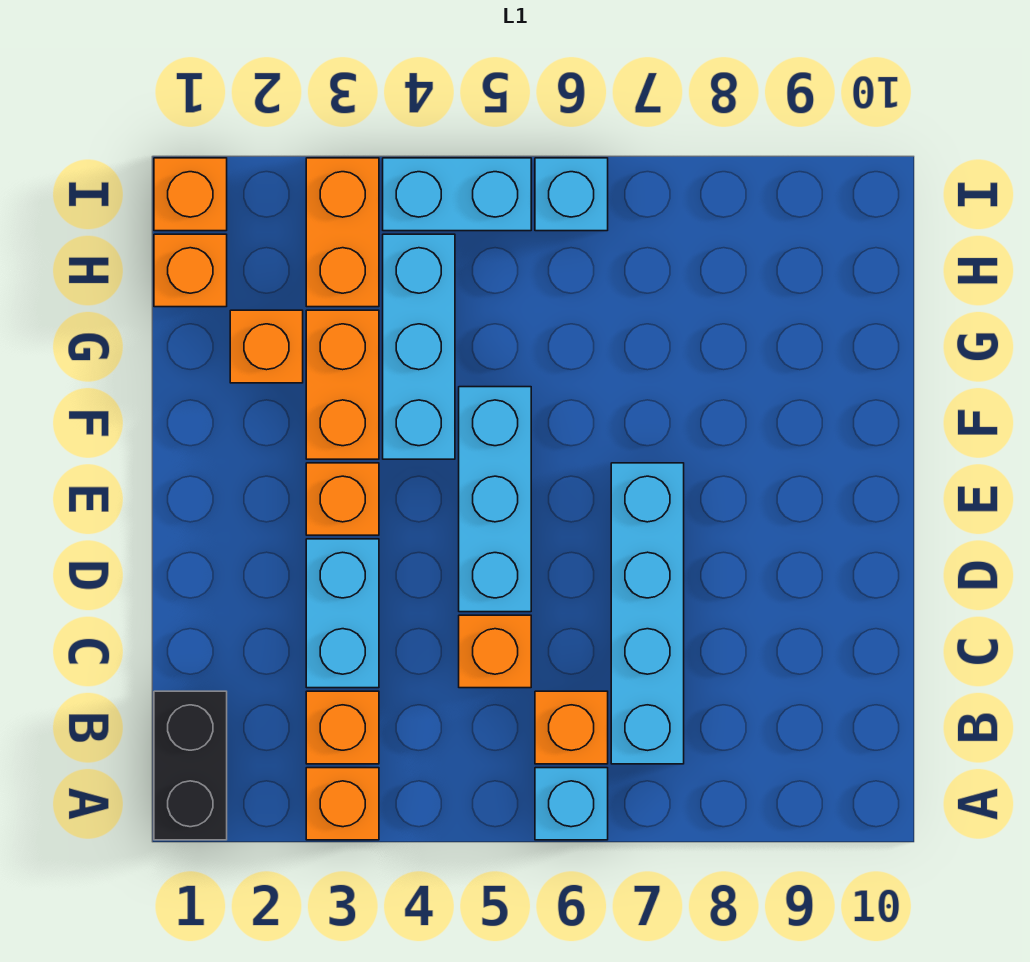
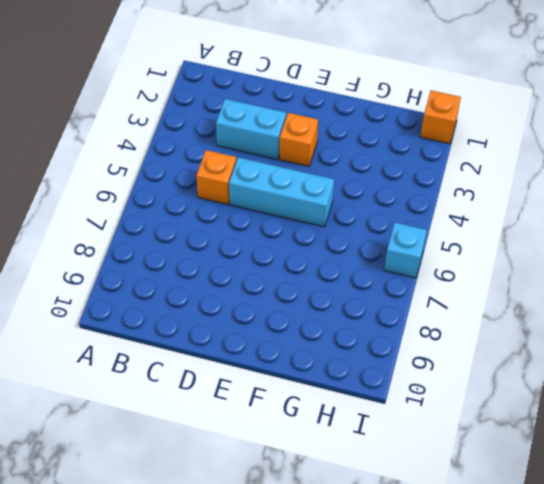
none -> black brick A1:B1 level 1
none -> orange brick A3 level 1
none -> cyan brick A6 level 1

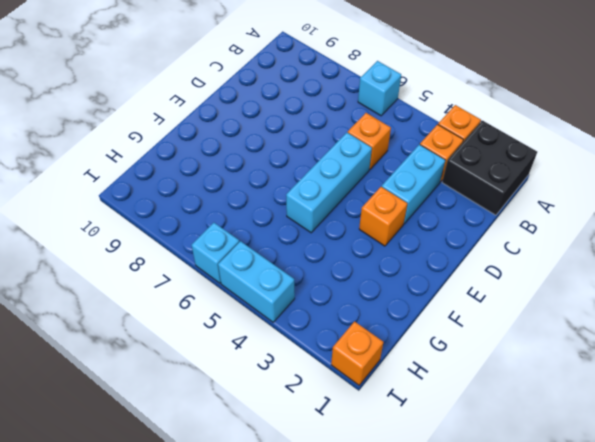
black brick A1:B2 level 1 -> black brick A1:B1 level 1
none -> orange brick B6 level 1
none -> cyan brick B7:E7 level 1
none -> orange brick F3:G3 level 1

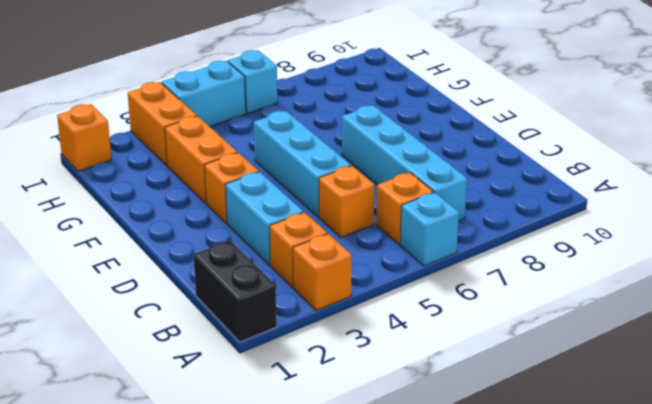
none -> cyan brick F4:H4 level 1
none -> orange brick G2 level 1
none -> orange brick H1 level 1

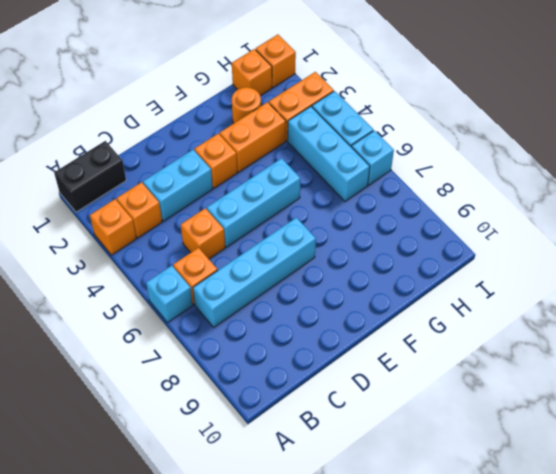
orange round brick G2 level 1 -> orange brick G2 level 1
cyan brick H4:H6 level 1 -> cyan brick F4:H4 level 1

